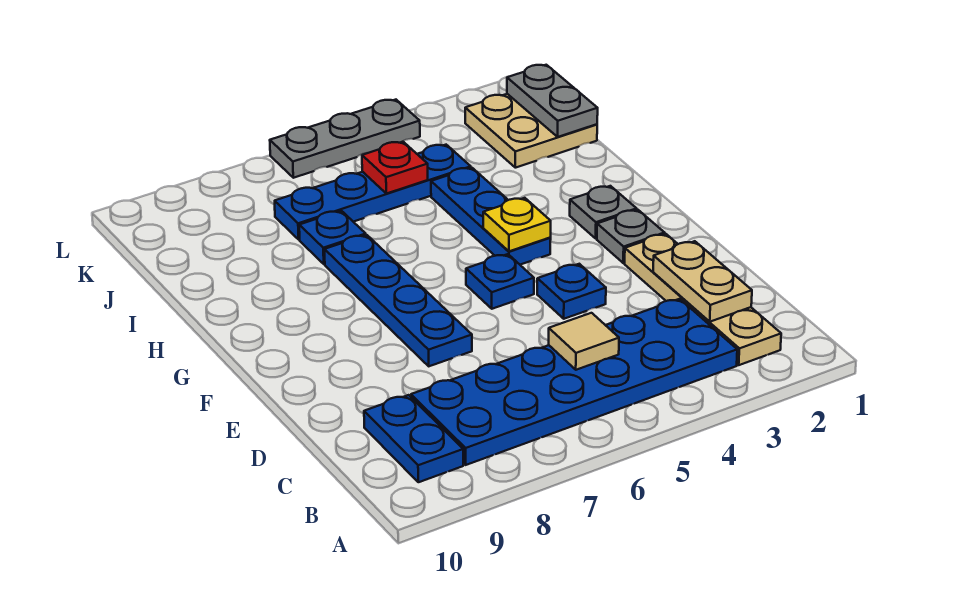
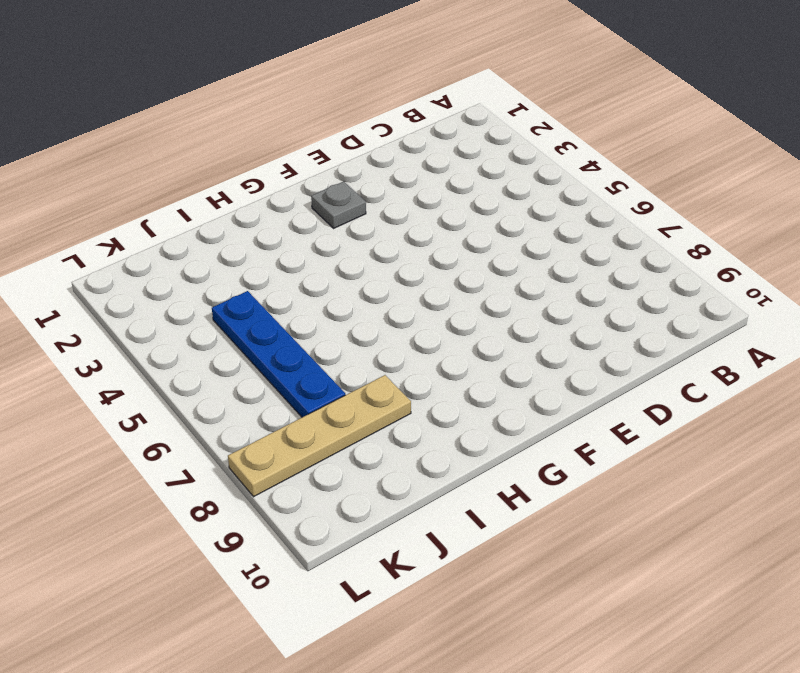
tan plate I8:L8 level 1 -> tan plate B2:E2 level 1
none -> blue plate B3:C8 level 1
none -> blue plate B9:C9 level 1
none -> blue plate E4 level 1

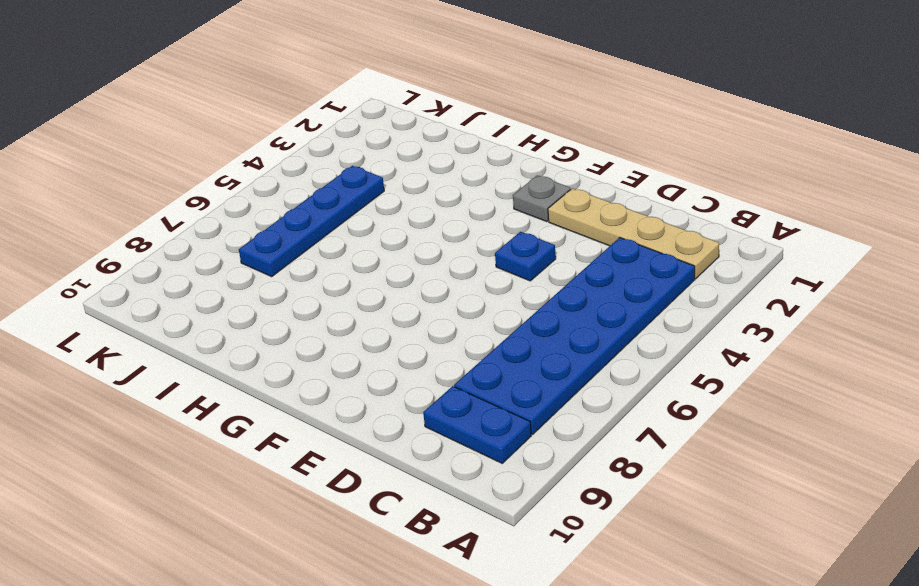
none -> blue plate E7:H7 level 1
none -> blue plate F5 level 1
none -> grey plate G2 level 1

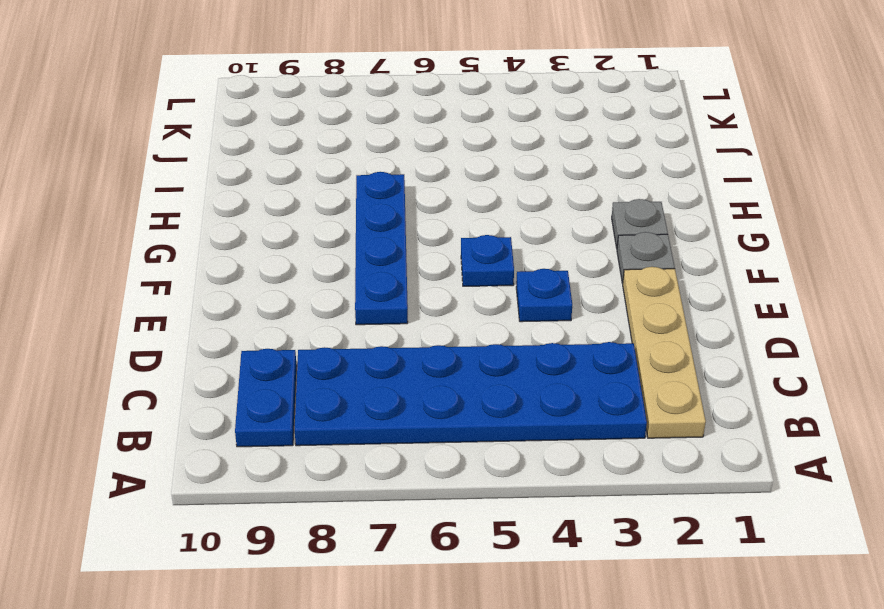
none -> blue plate G4:I4 level 1
none -> blue plate I7 level 1
none -> tan plate J1:K2 level 1

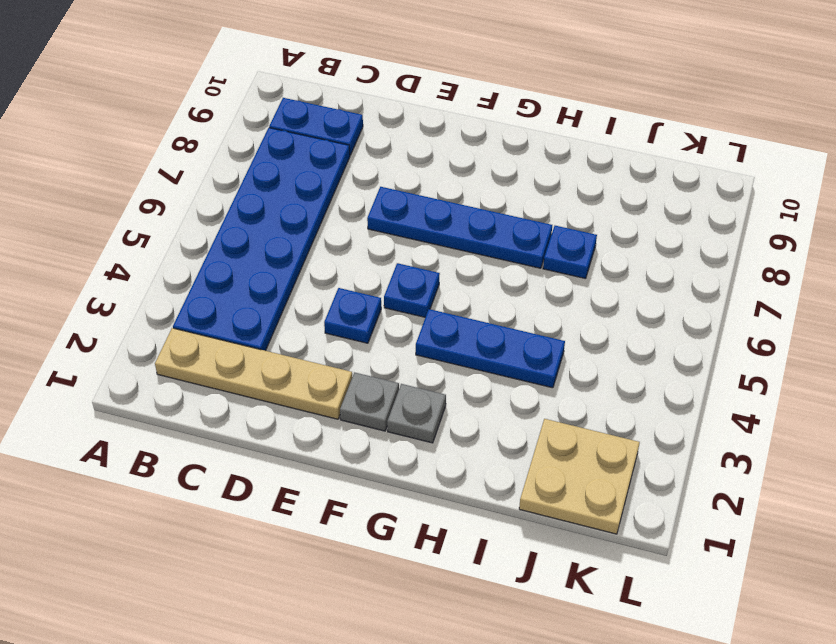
none -> blue plate J4:J7 level 1
none -> grey plate L4:L6 level 1
none -> tan plate C2:D2 level 2

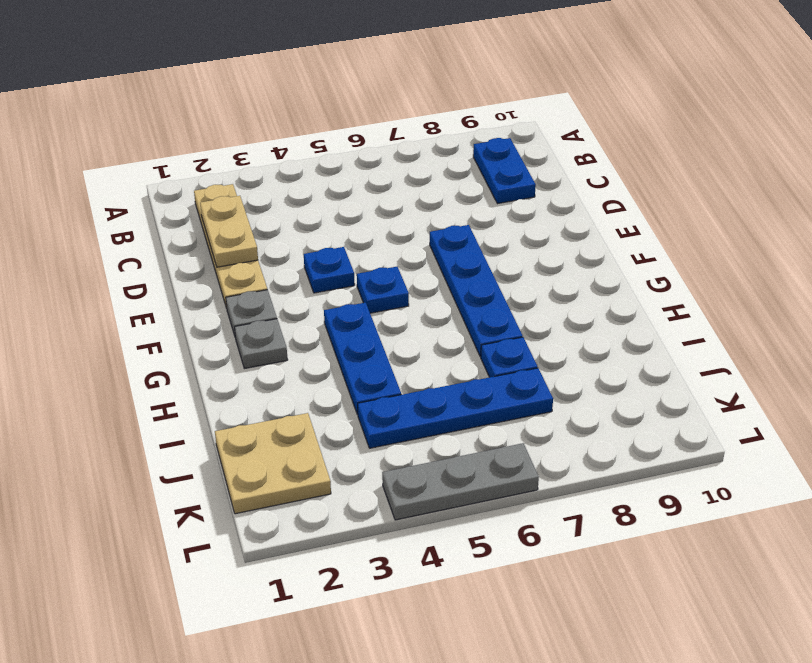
none -> blue plate B3:C8 level 1
none -> tan tile C5 level 2
none -> yellow plate G4 level 2

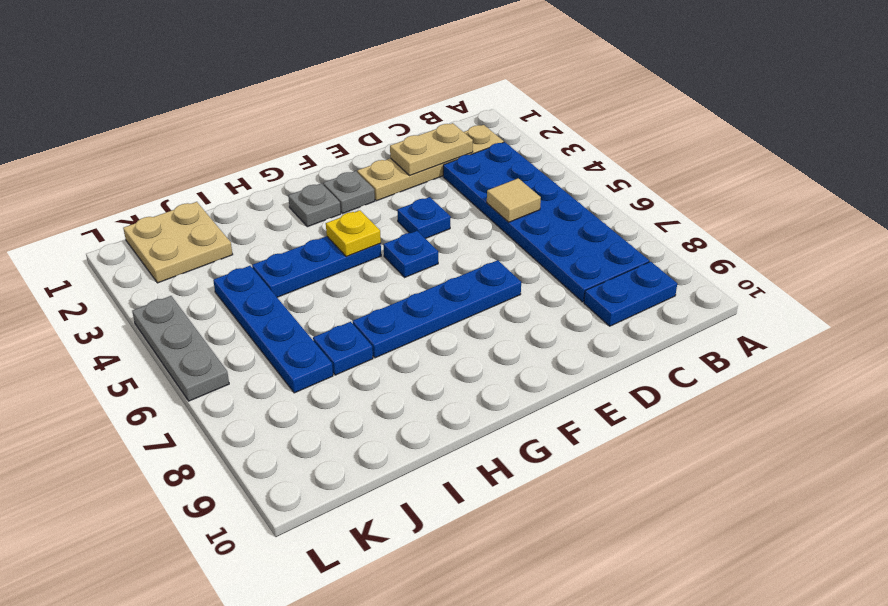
none -> grey plate J1:K1 level 2
none -> red plate J5 level 2

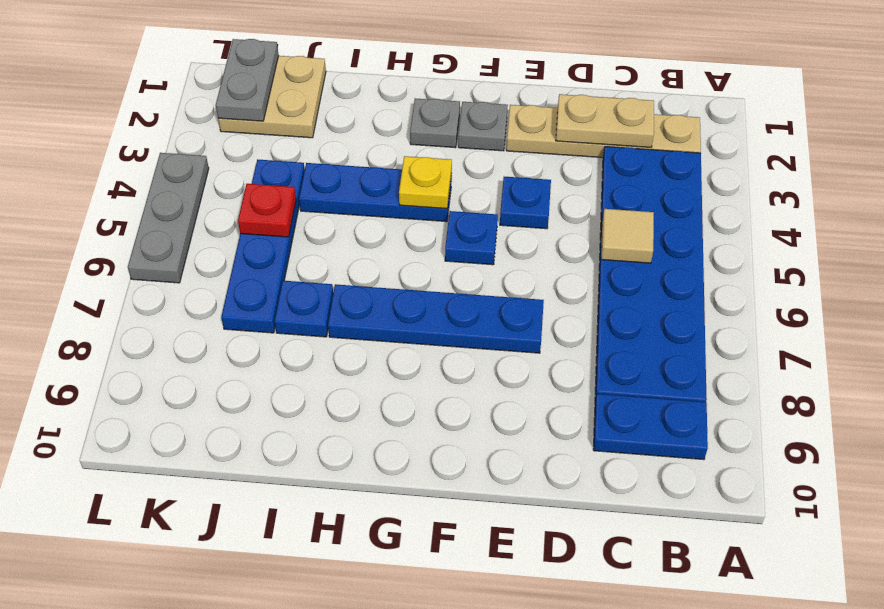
grey plate K1:K2 level 2 -> grey plate J1:K1 level 2

